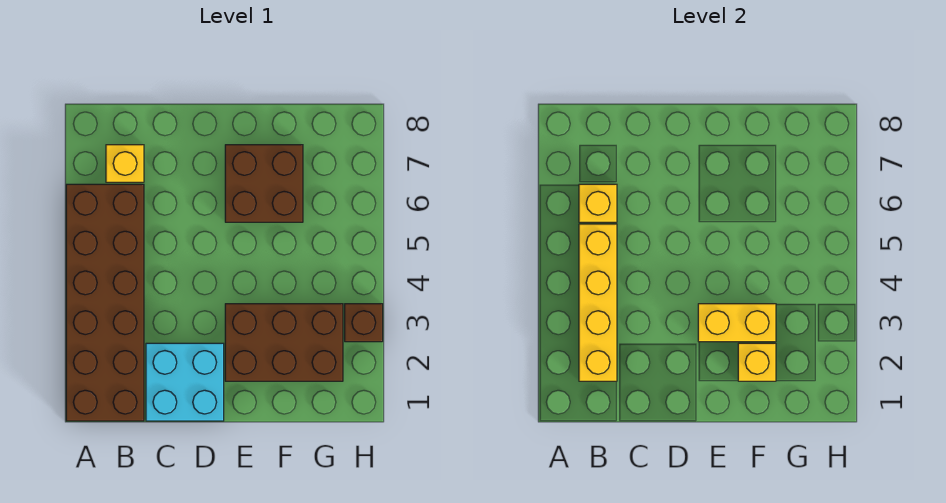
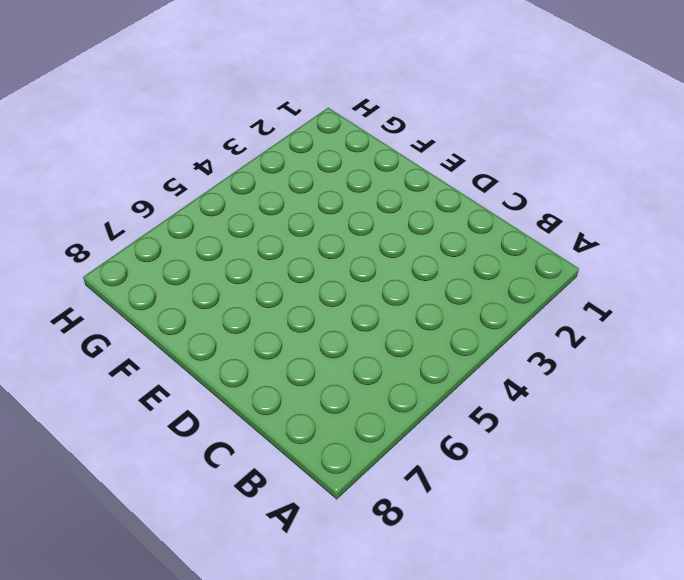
none -> brown brick A1:B6 level 1
none -> yellow brick B7 level 1

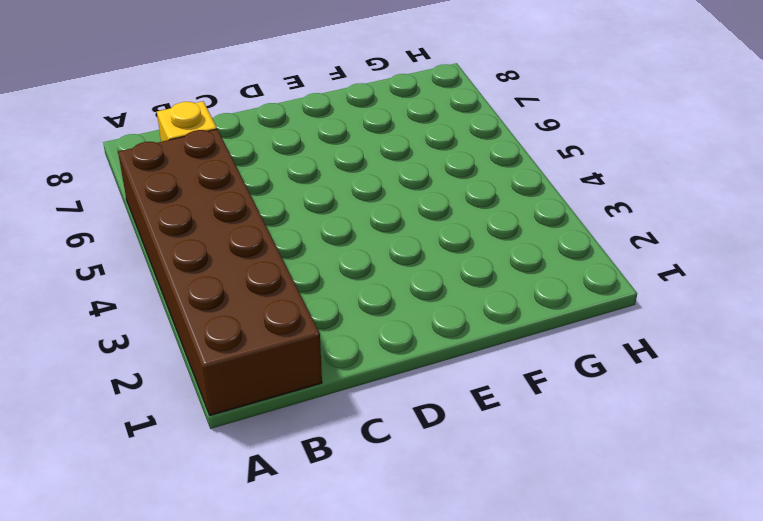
none -> cyan brick C1:D2 level 1
none -> brown brick E2:G3 level 1

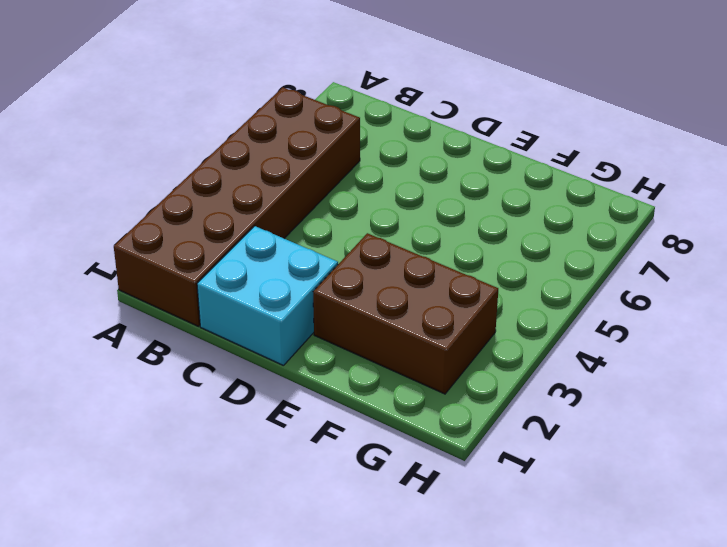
none -> yellow brick B7 level 1
none -> brown brick E6:F7 level 1

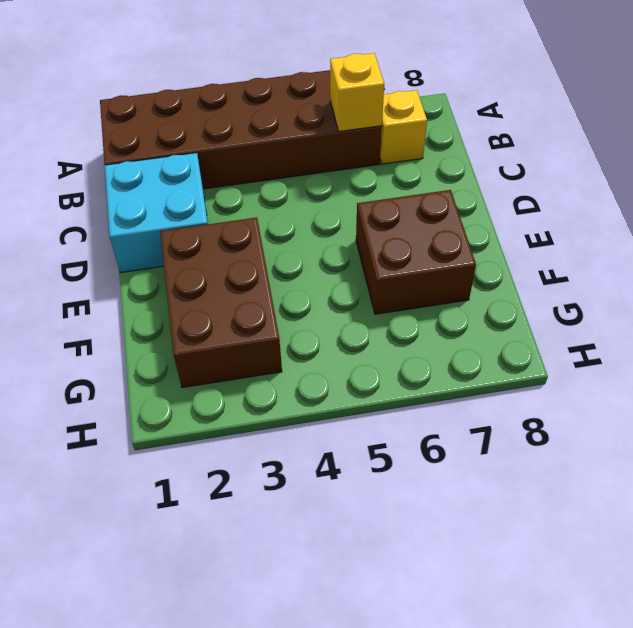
none -> brown brick H3 level 1
none -> yellow brick B2:B5 level 2

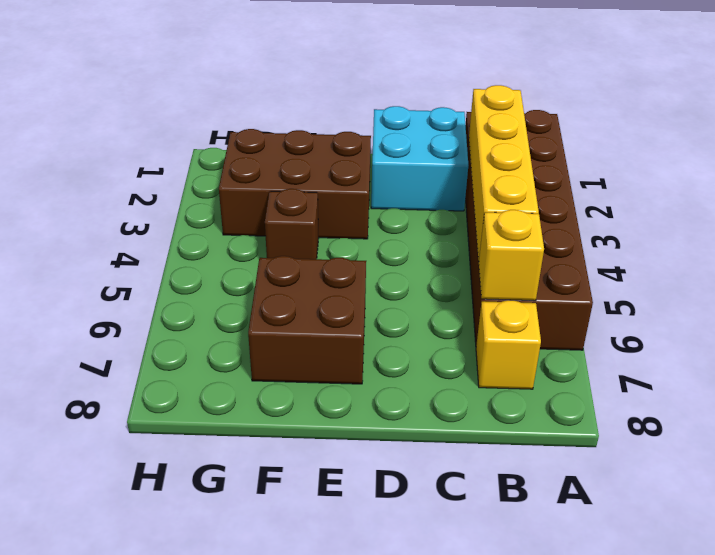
brown brick F4 level 1 -> brown brick H3 level 1
none -> yellow brick E3:F3 level 2
none -> yellow brick F2 level 2

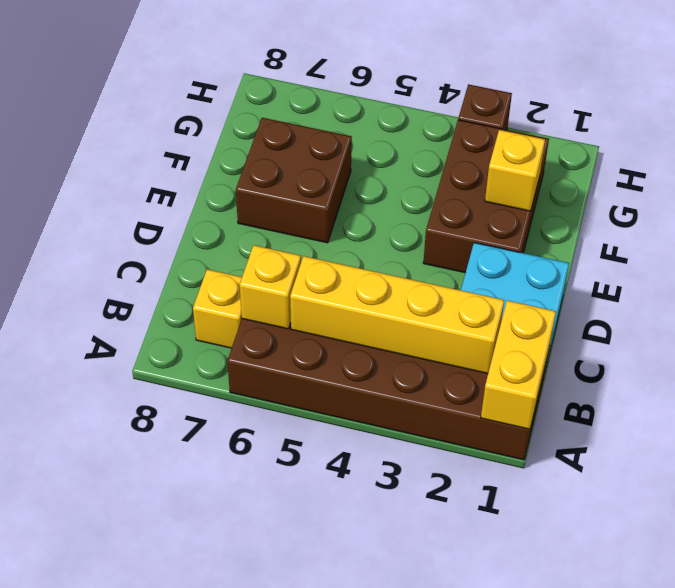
yellow brick A1:B1 level 2 -> yellow brick E3:F3 level 2

